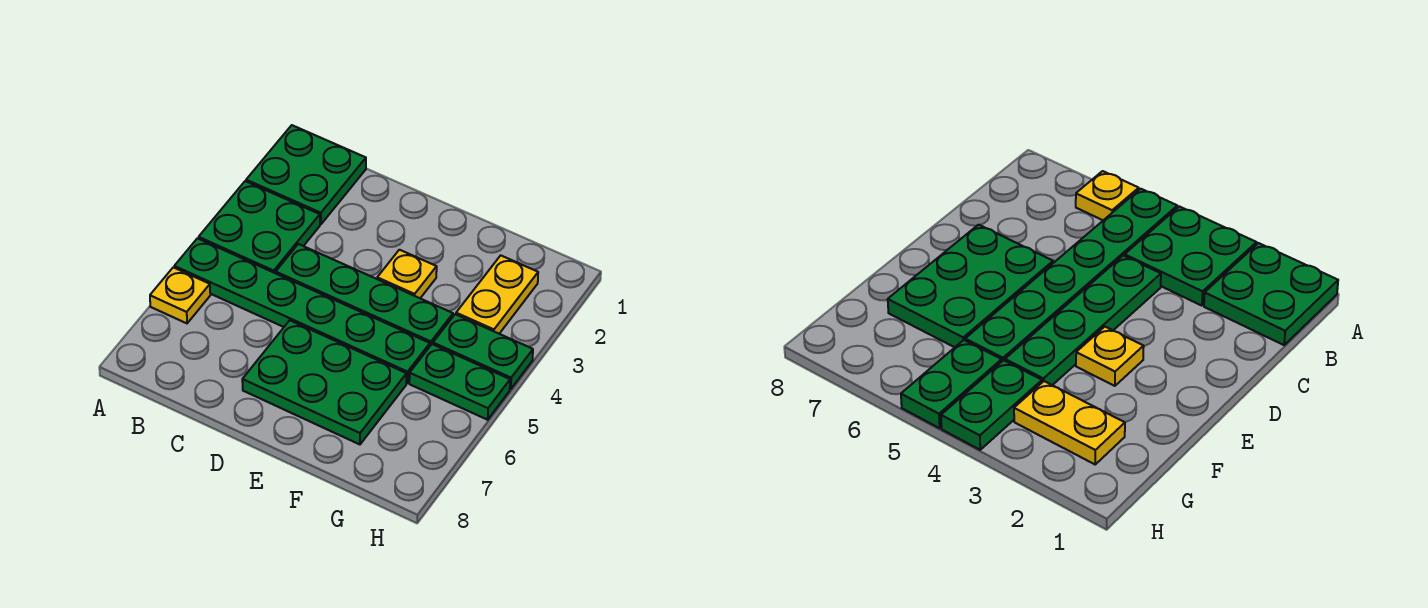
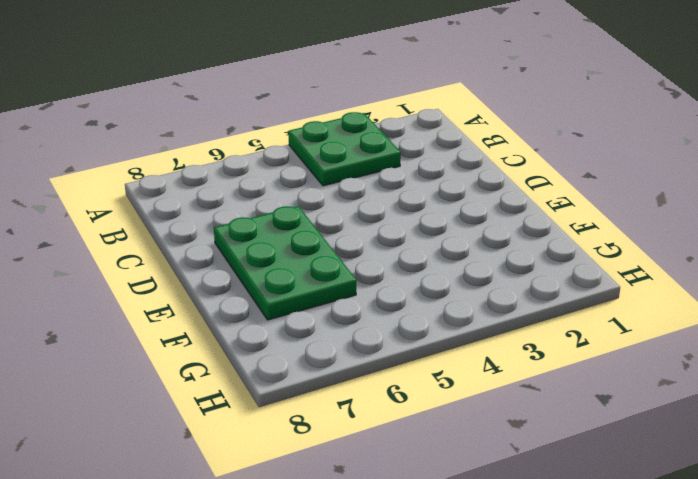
none -> green plate A1:B2 level 1
none -> green plate A5:F5 level 1

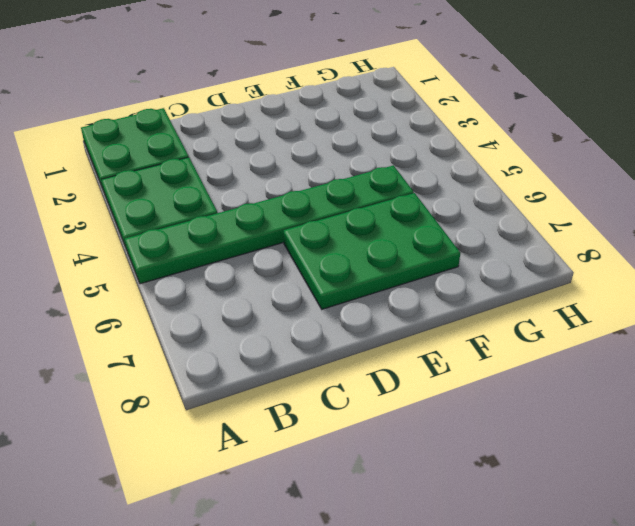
none -> yellow plate A6 level 1
none -> green plate C4:F4 level 1

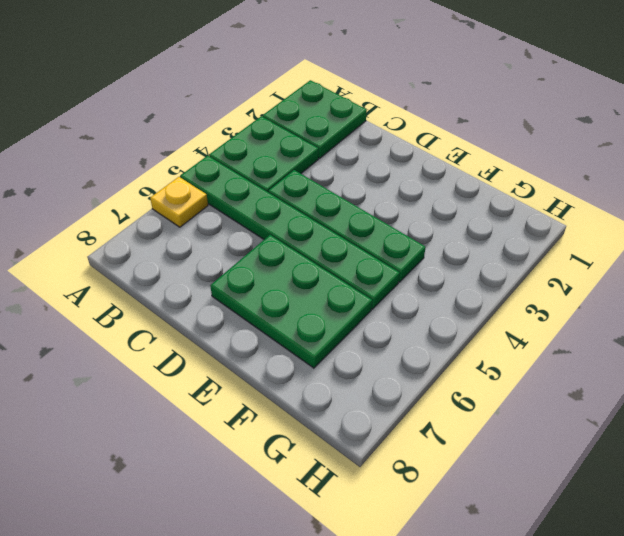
none -> yellow plate E3 level 1
none -> yellow plate G2:G3 level 1

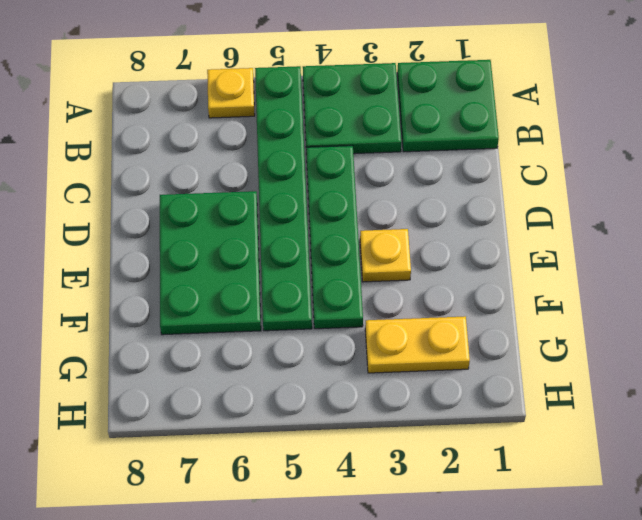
none -> green plate G4:H4 level 1
none -> green plate G5:H5 level 1

